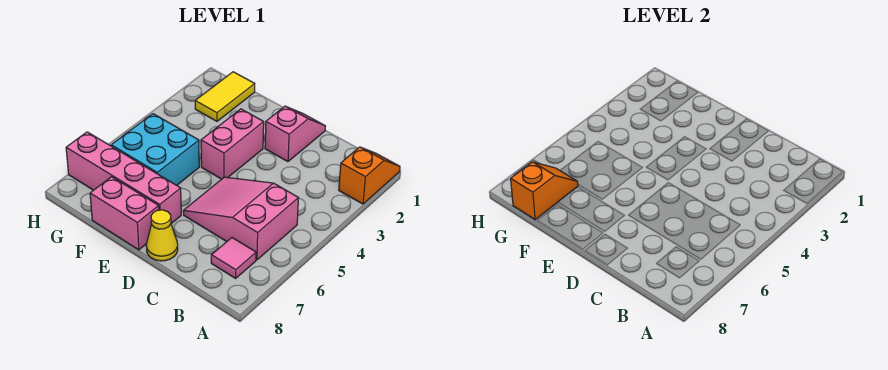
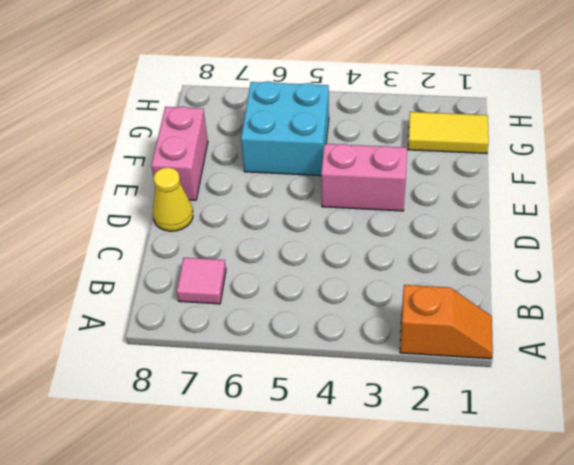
none -> pink slope B5:D6 level 1 top B
none -> pink slope D1:D2 level 1 top 2

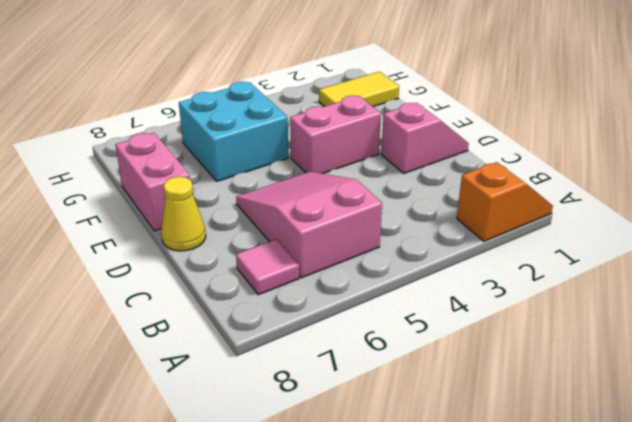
none -> pink brick E7:H7 level 1
none -> orange slope G7:G8 level 2 top 8

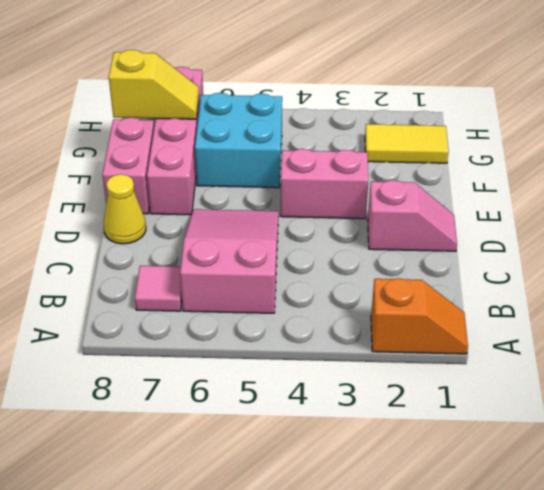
yellow slope G7:G8 level 2 top 8 -> orange slope G7:G8 level 2 top 8

